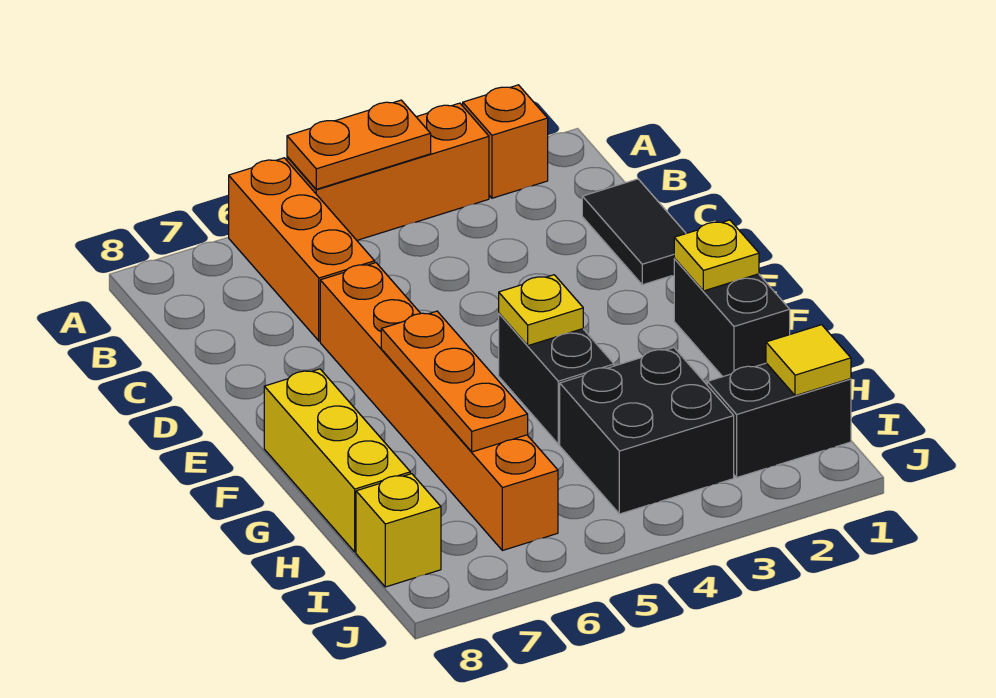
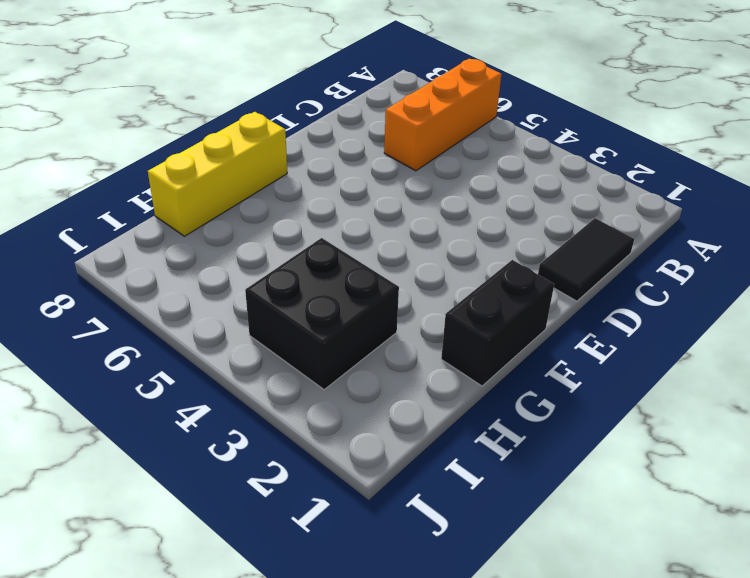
none -> orange brick A2 level 1
none -> orange brick A3:A5 level 1
none -> orange brick D6:I6 level 1

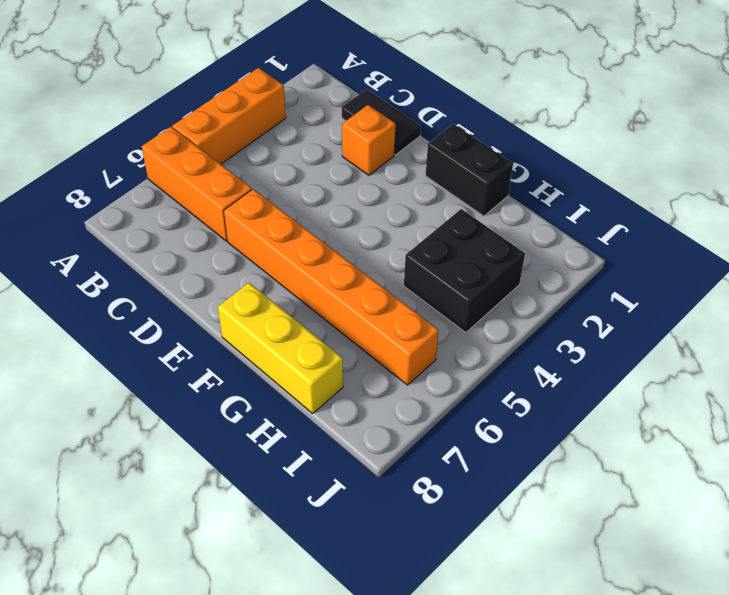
orange brick D2 level 1 -> orange brick A2 level 1
none -> black brick F4:G4 level 1
none -> black brick I1:I2 level 1
none -> yellow brick I8 level 1

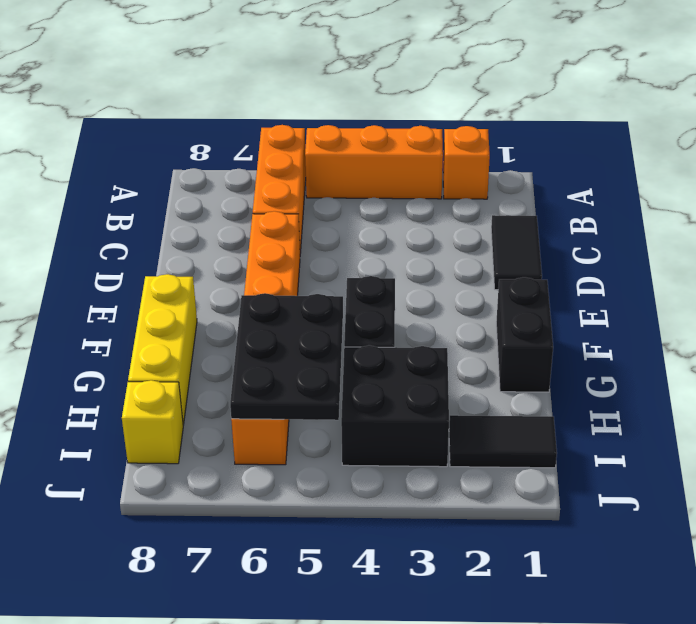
black plate G5:I6 level 2 -> orange plate F6:H6 level 2
black tile I1:I2 level 1 -> black brick I1:I2 level 1
none -> orange plate A4:A5 level 2
none -> yellow plate F1 level 2
none -> yellow plate F4 level 2

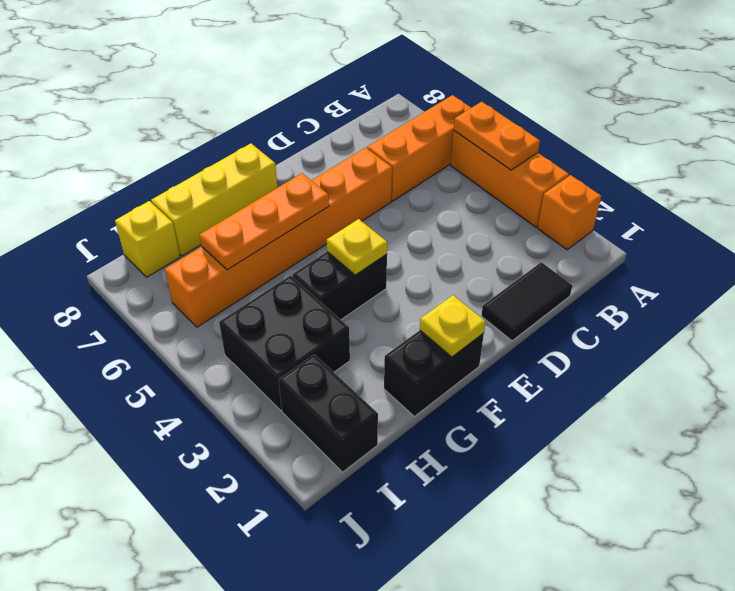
none -> yellow tile I1 level 2

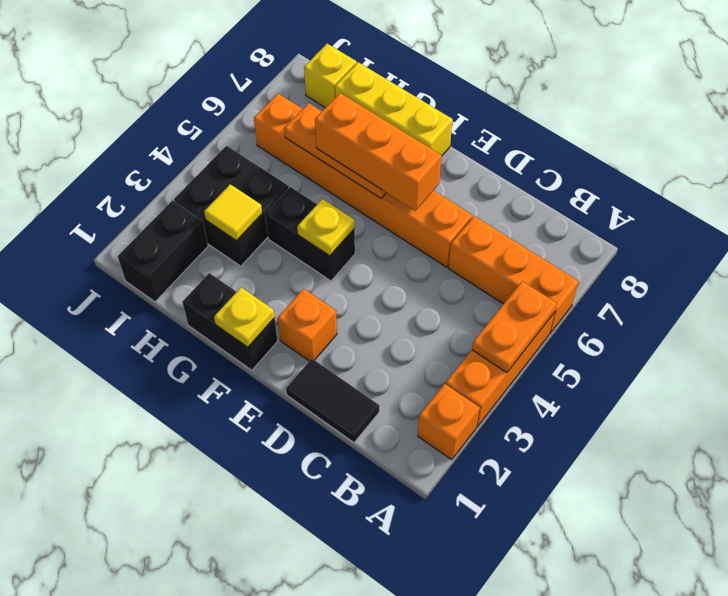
orange brick E2 level 1 -> none
orange brick E6:G6 level 3 -> none
yellow tile H3 level 2 -> yellow tile I1 level 2

